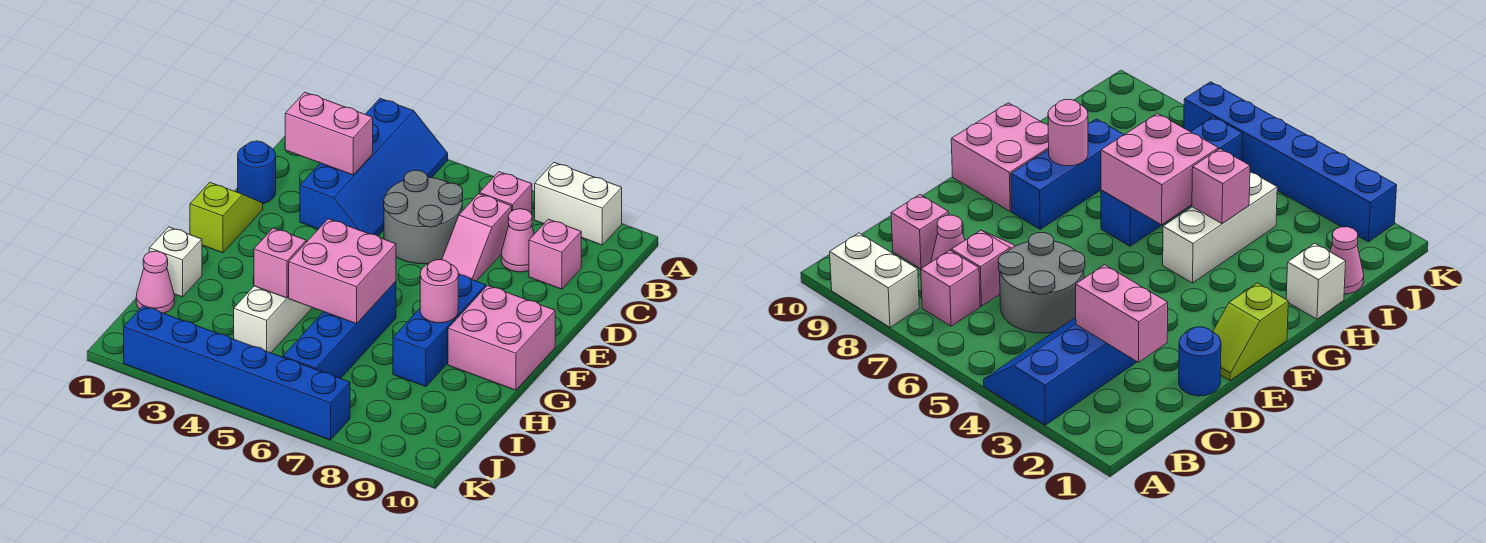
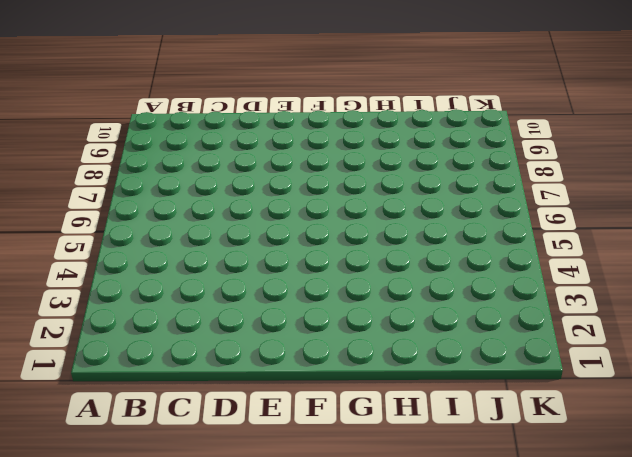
none -> blue slope A3:D4 level 1 top 3
none -> white brick A8:A9 level 1
none -> pink brick B7 level 1

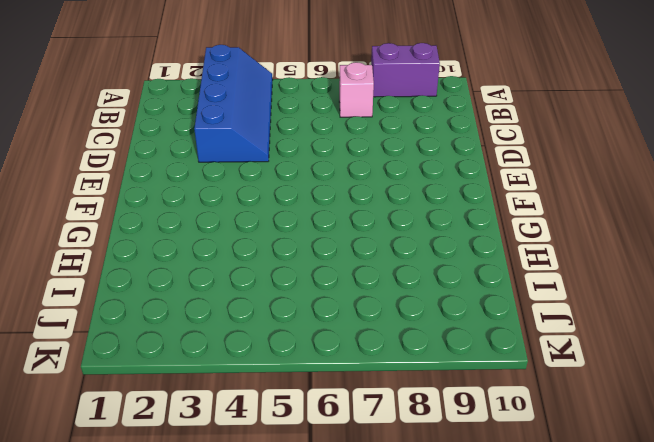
purple brick A8:A9 level 1 -> white brick A8:A9 level 1
none -> grey round brick C5:D6 level 1
none -> pink slope C7:D7 level 1 top C
none -> pink cone C8 level 1

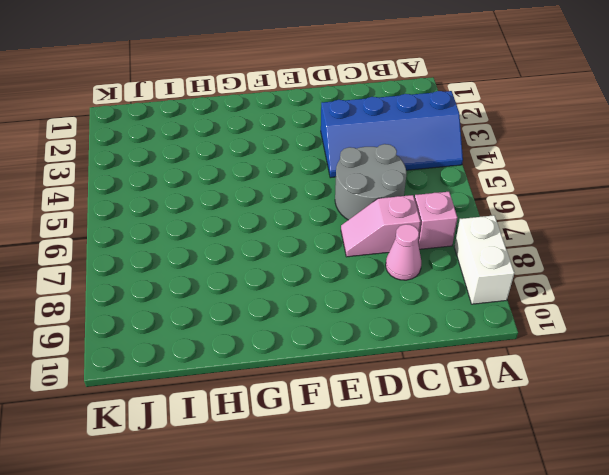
none -> pink brick C9 level 1
none -> blue round brick D1 level 1
none -> lime slope E1:F1 level 1 top F

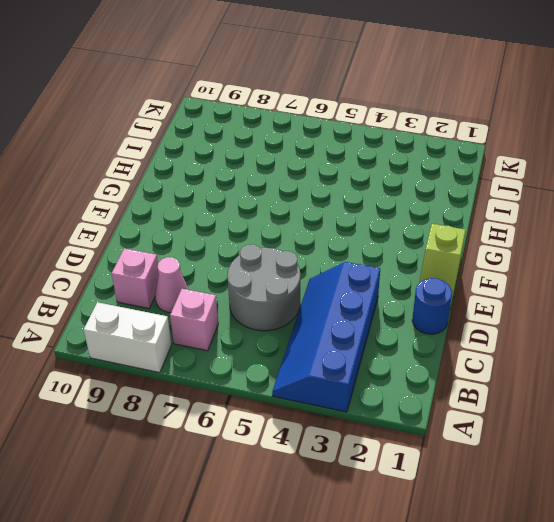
none -> pink slope C7:D7 level 1 top C
none -> blue brick F8:H8 level 1
none -> pink brick F9:G10 level 1

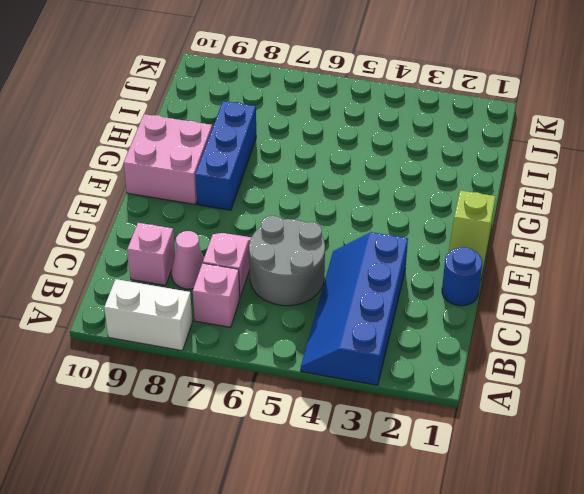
none -> white brick G4:I4 level 1
none -> blue brick G6:J6 level 1
none -> white brick H1 level 1

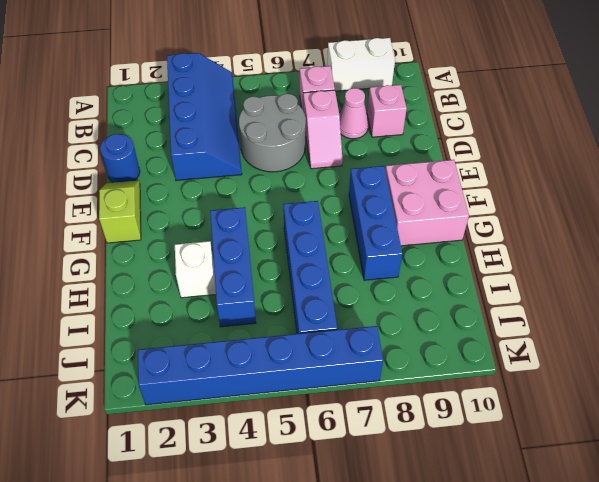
blue brick G4:I4 level 1 -> white brick G4:I4 level 1
white brick H3 level 1 -> white brick H1 level 1
none -> pink cone I1 level 1
none -> pink brick C2:C3 level 2
none -> pink brick G5:H6 level 2

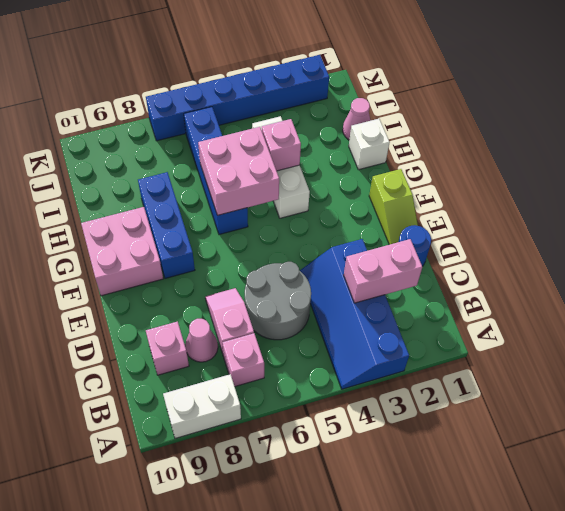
none -> pink round brick G8 level 2

